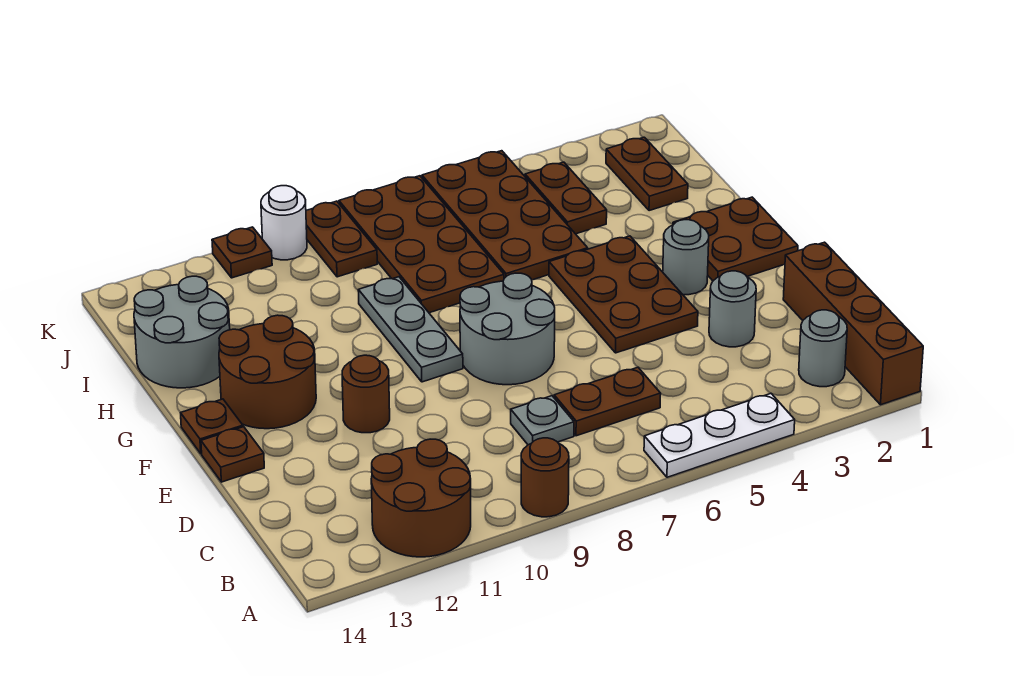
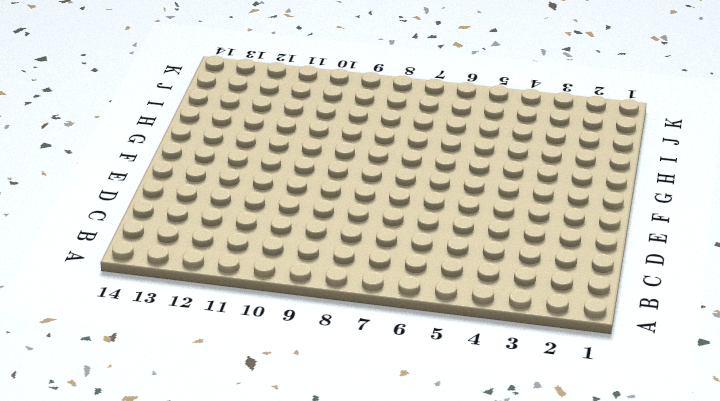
none -> brown brick A1:D1 level 1
none -> white plate A4:A6 level 1
none -> brown round brick A9 level 1

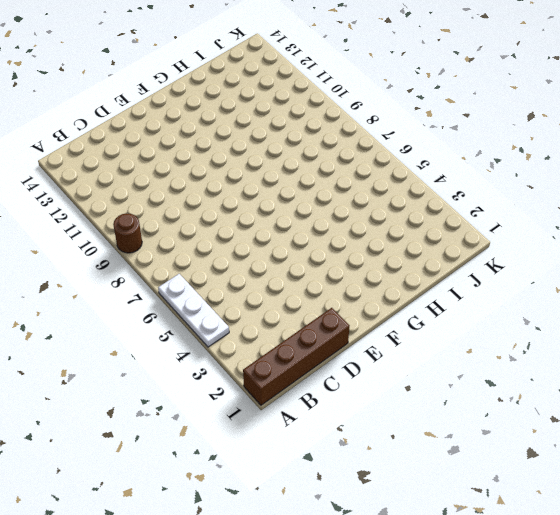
none -> brown round brick A11:B12 level 1
none -> grey round brick B2 level 1
none -> brown plate C6:C7 level 1

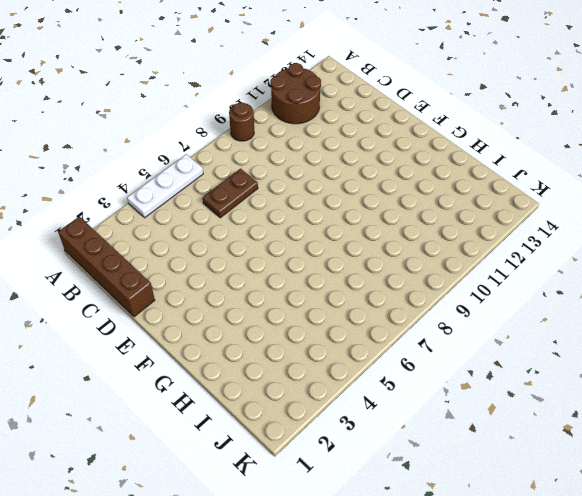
none -> grey round brick B2 level 1
none -> grey plate C8 level 1
none -> grey round brick D3 level 1

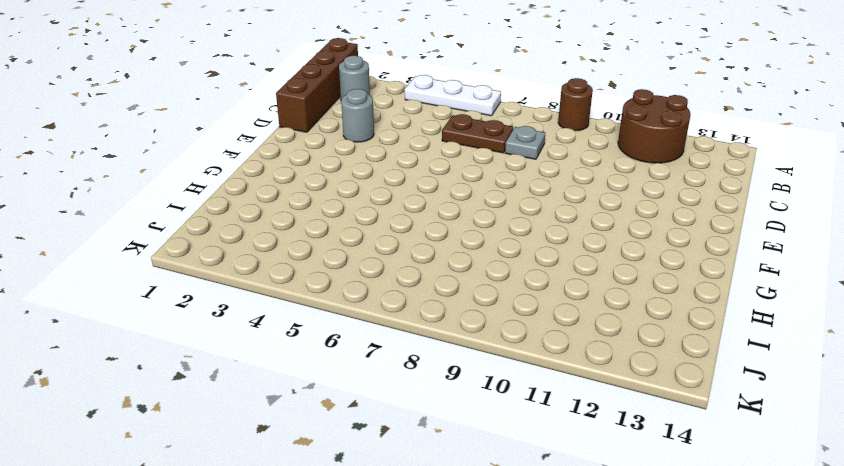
none -> brown plate E4:G5 level 1
none -> grey round brick E7:F8 level 1
none -> brown round brick E11 level 1

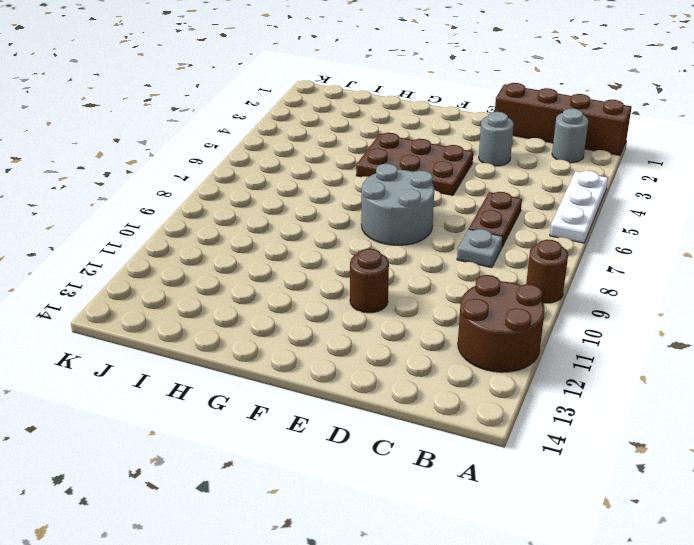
none -> brown plate E14 level 1
none -> brown plate F1:G2 level 1
none -> grey round brick F3 level 1

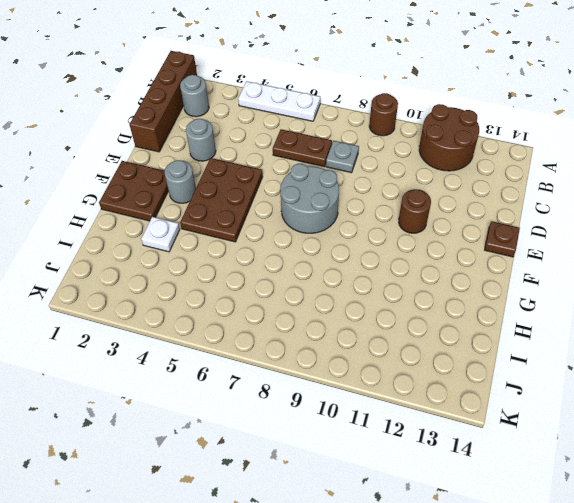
white plate H3 level 1 -> none
none -> grey plate F9:H9 level 1
none -> brown round brick F12:G13 level 1
none -> brown plate F14 level 1

